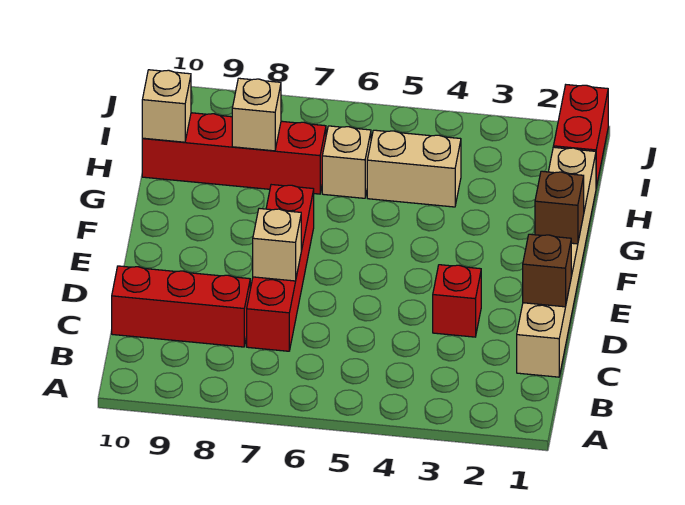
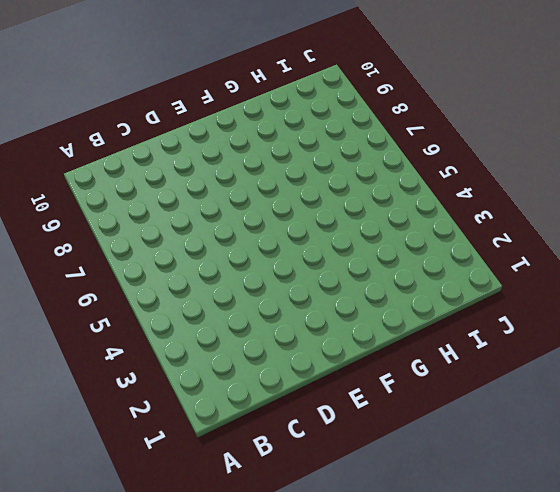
none -> tan brick C1:H1 level 1
none -> red brick C7:F7 level 1
none -> red brick C8:C10 level 1

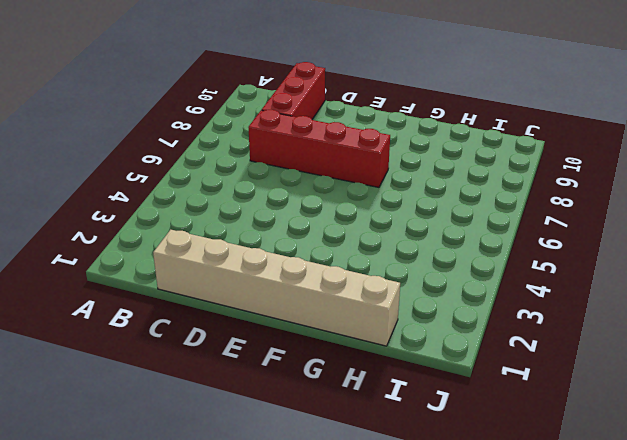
none -> red brick D3 level 1
none -> tan brick H4:H5 level 1
none -> tan brick H6 level 1

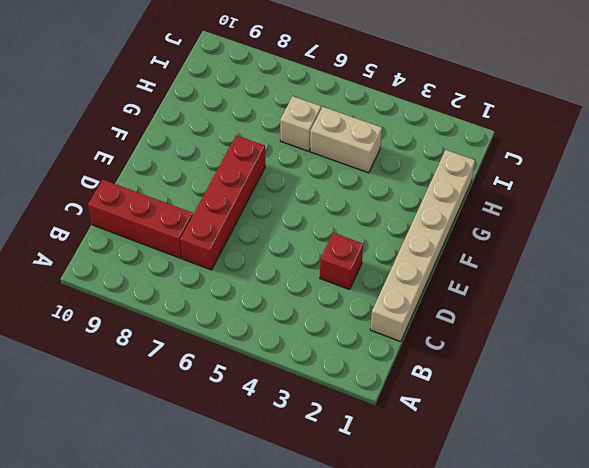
none -> red brick H7:H10 level 1
none -> red brick I1:J1 level 1
none -> brown brick D1 level 2

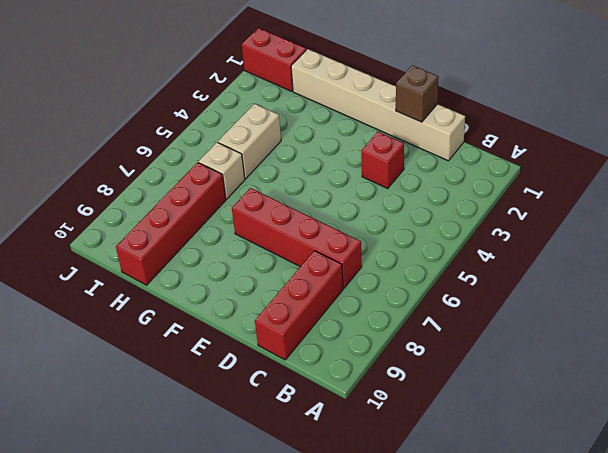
none -> tan brick D7 level 2
none -> brown brick F1 level 2
none -> tan brick H8 level 2

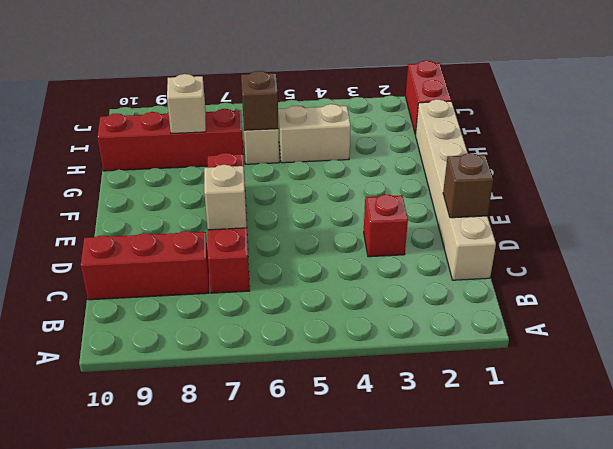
brown brick H6 level 2 -> brown brick F1 level 2
none -> tan brick H10 level 2

